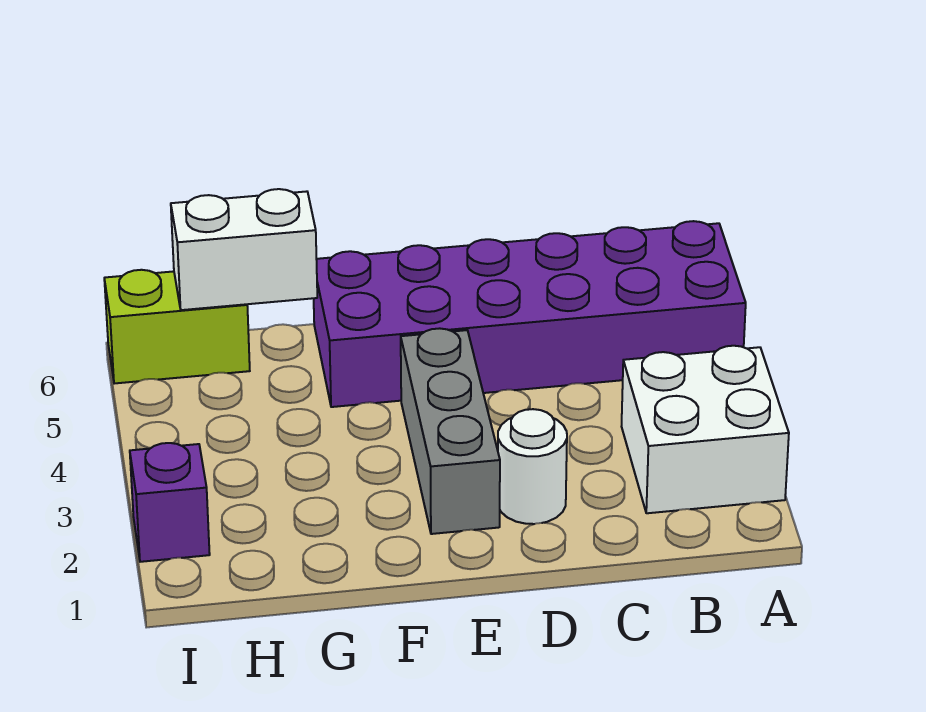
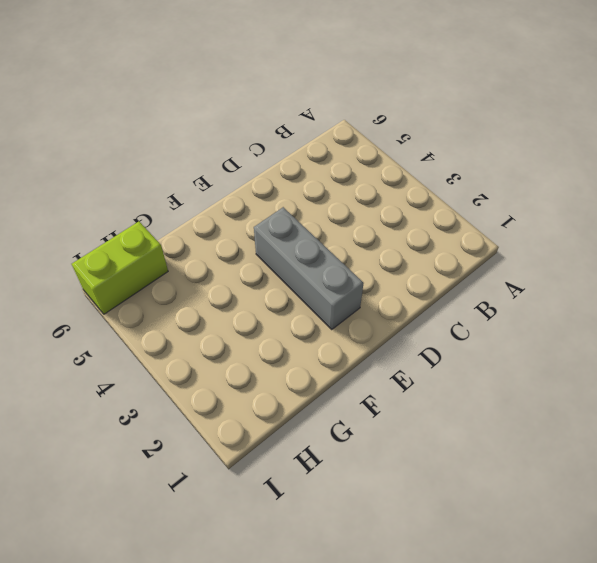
none -> white brick A2:B3 level 1
none -> purple brick A5:F6 level 1

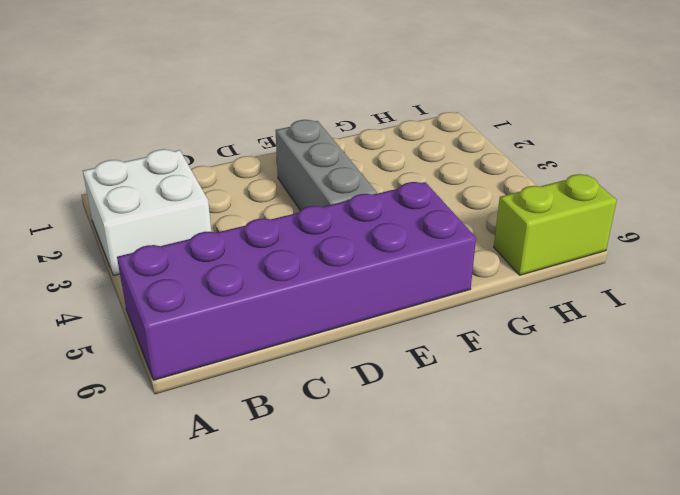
none -> white round brick D2 level 1
none -> purple brick I2 level 1

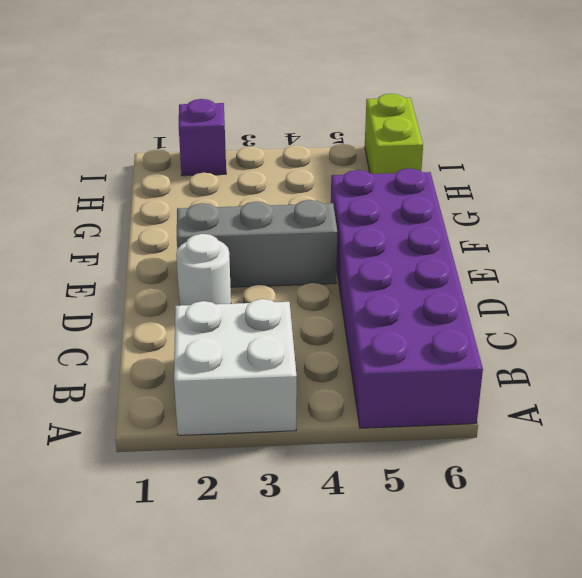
none -> white brick G6:H6 level 2

